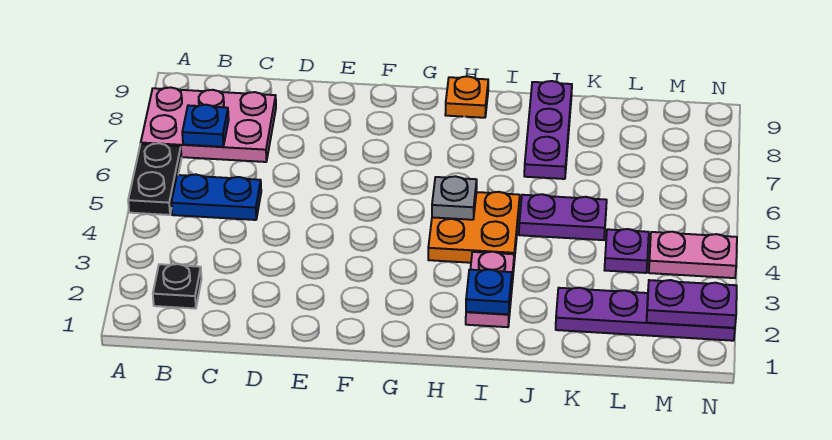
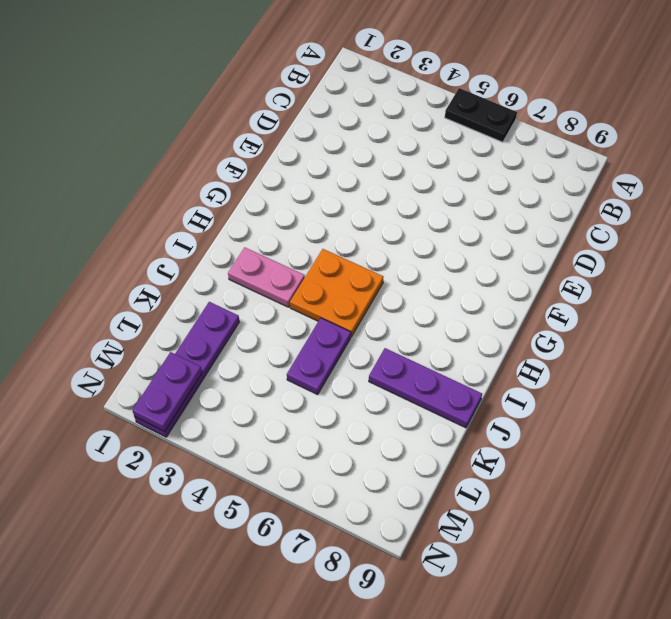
none -> pink plate A7:C8 level 1
none -> black plate B2 level 1
none -> blue plate B5:C5 level 1

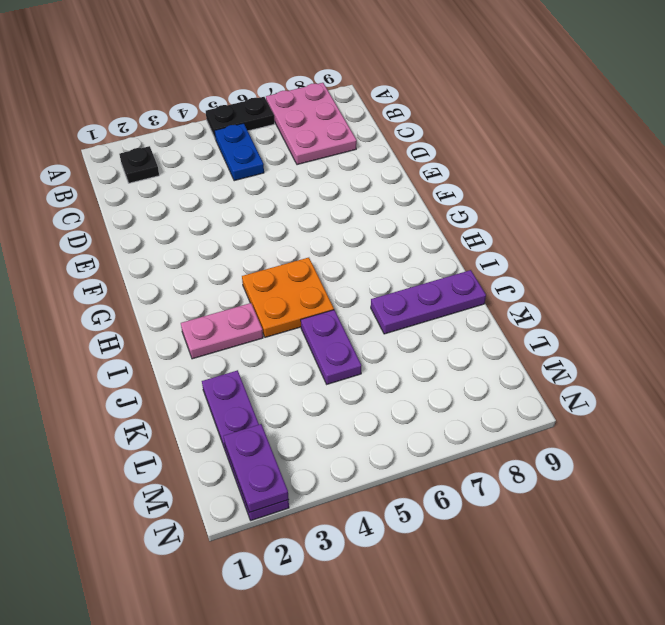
none -> orange plate H9 level 1
none -> purple plate L4 level 1
none -> pink plate M4:N4 level 1

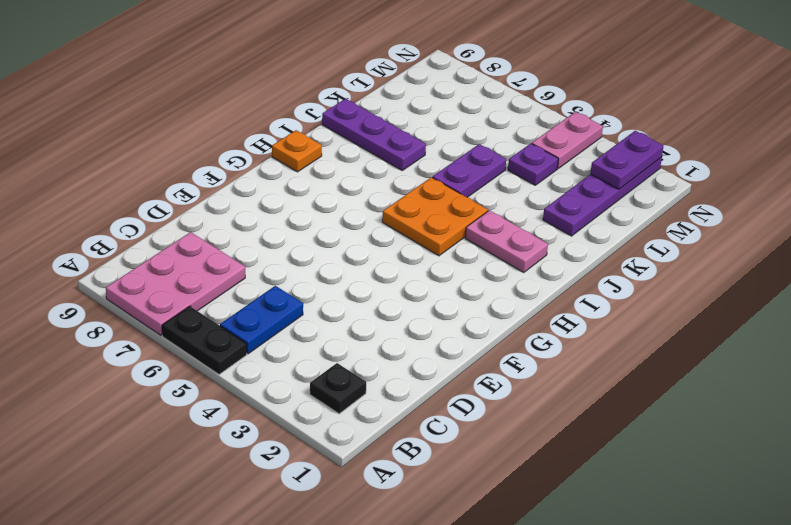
none -> blue plate B7 level 2
none -> grey plate H5 level 2
none -> blue plate I2 level 2

